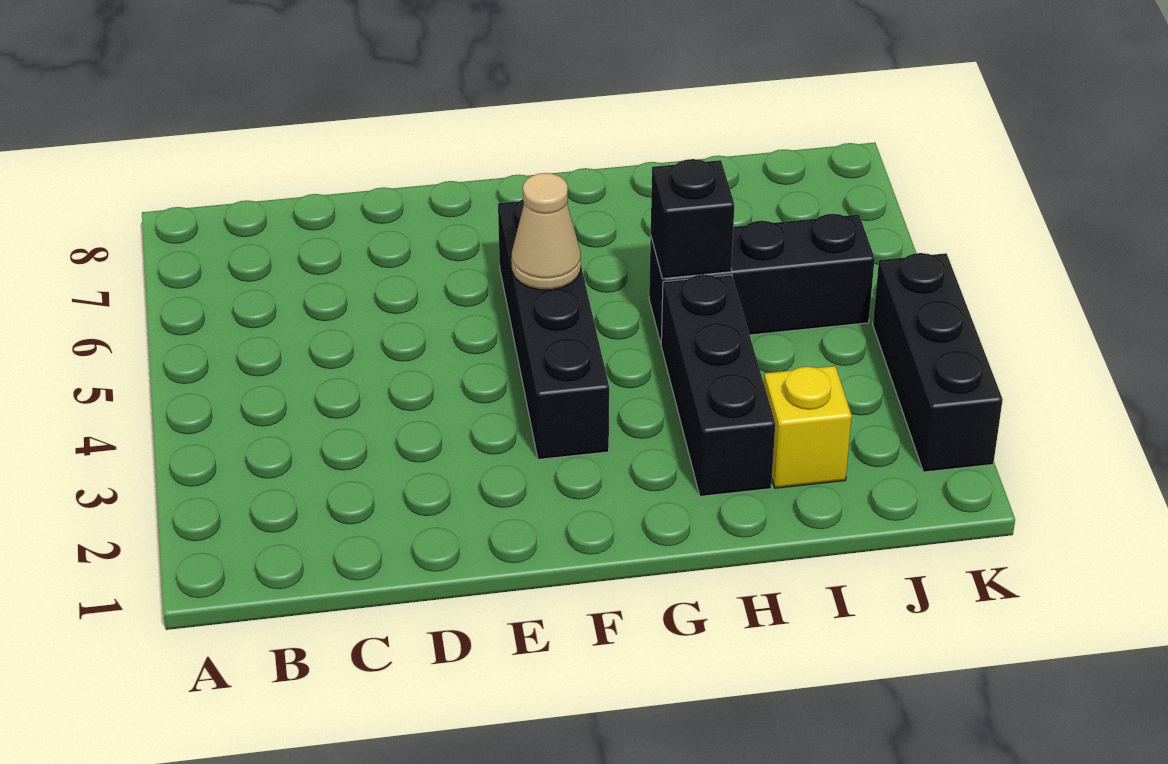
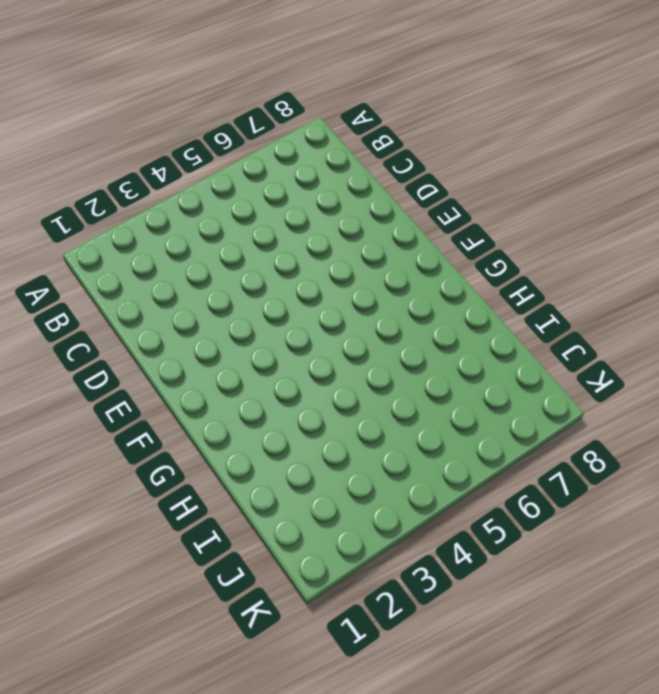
none -> black brick F3:F6 level 1
none -> black brick H2:H4 level 1

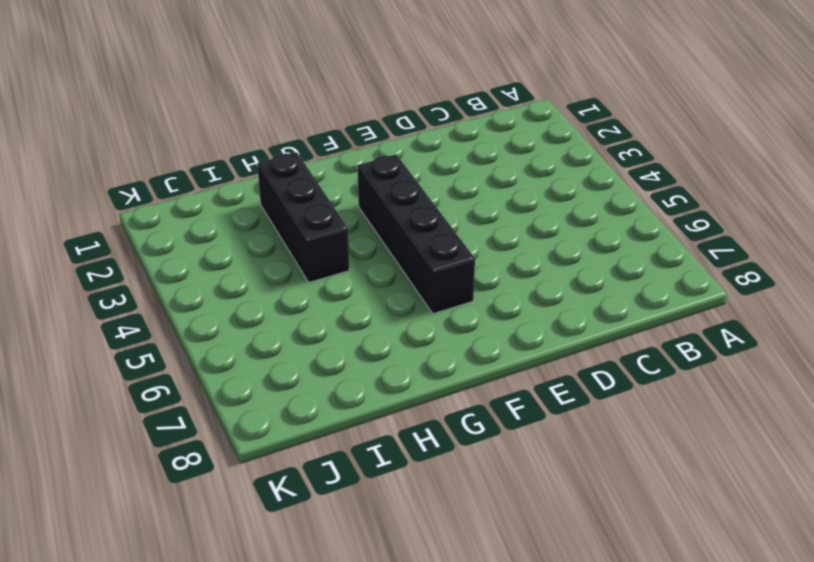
none -> black brick H5:J5 level 1
none -> yellow brick I2 level 1

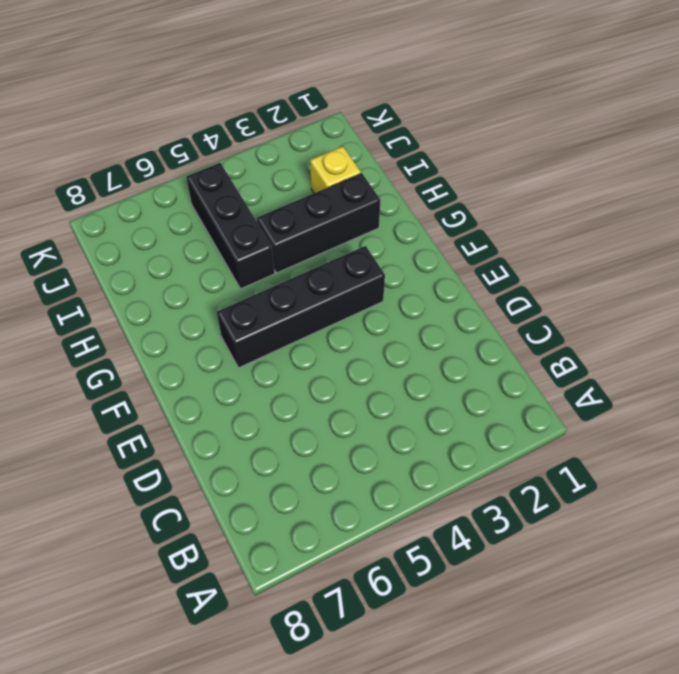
none -> black brick K2:K4 level 1
none -> tan cone F5 level 2

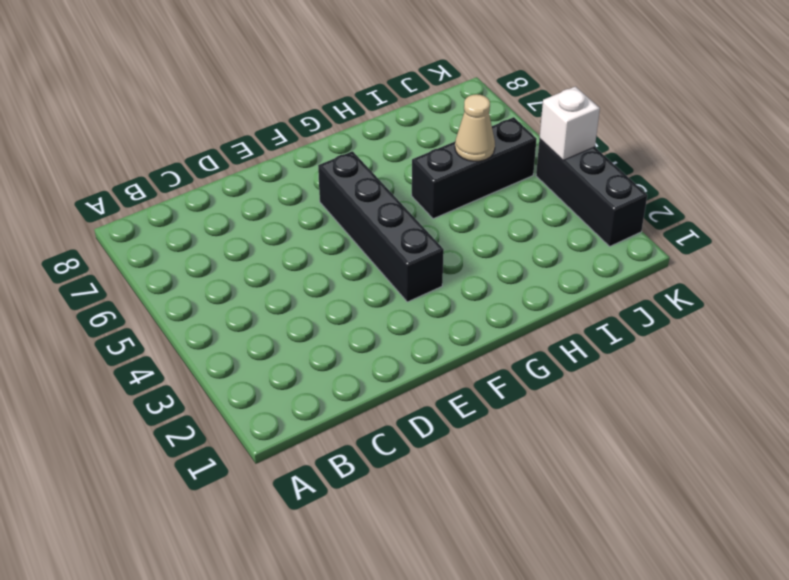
tan cone I5 level 2 -> tan cone F5 level 2
white brick K4 level 2 -> none
none -> black brick H2:H4 level 1
none -> yellow brick I2 level 1

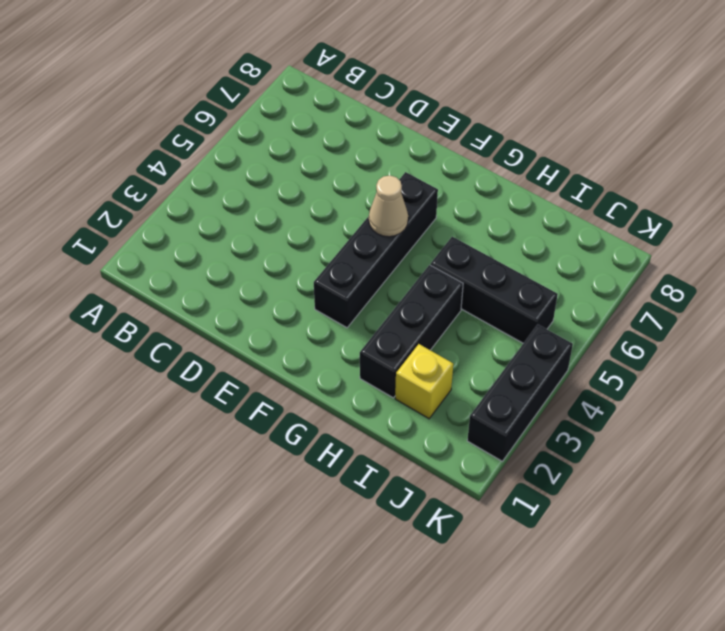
none -> black brick H5 level 2

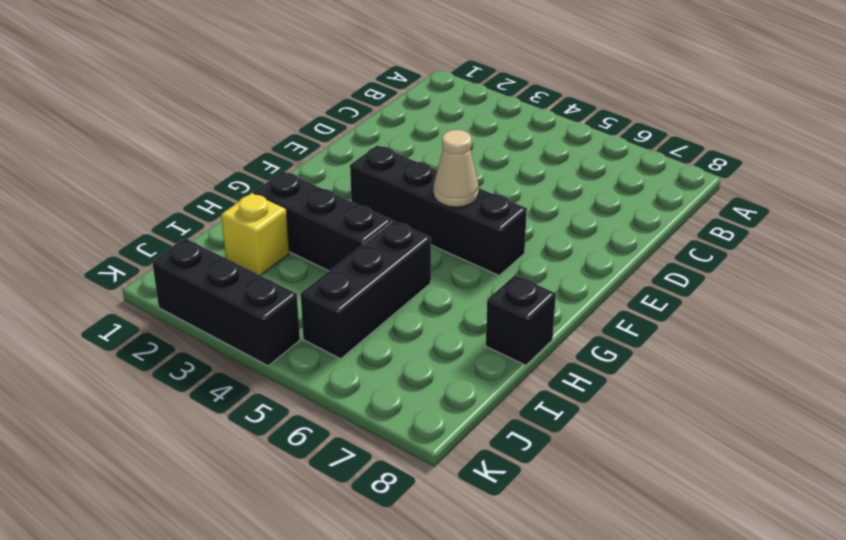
black brick H8 level 1 -> black brick H5 level 2

